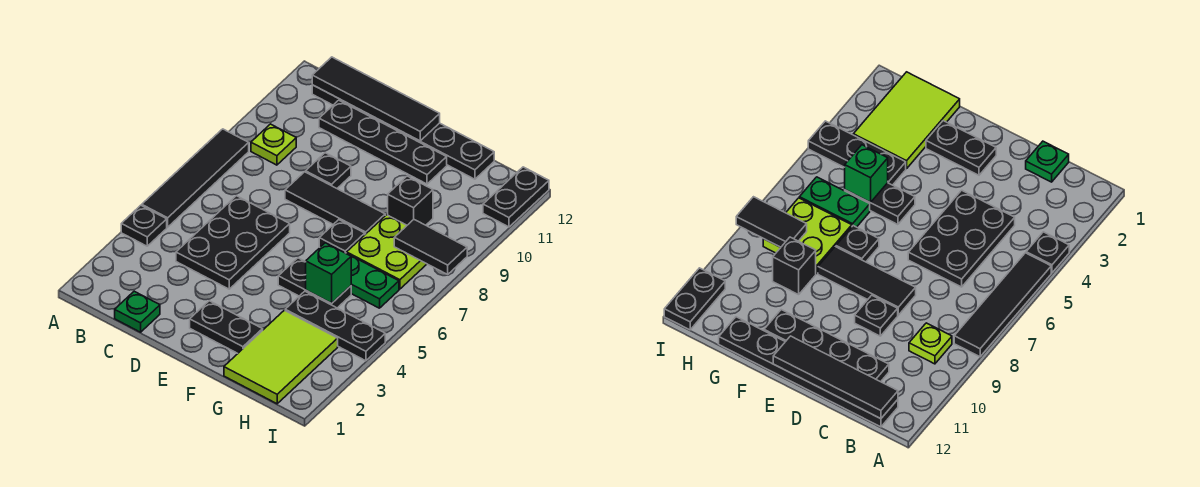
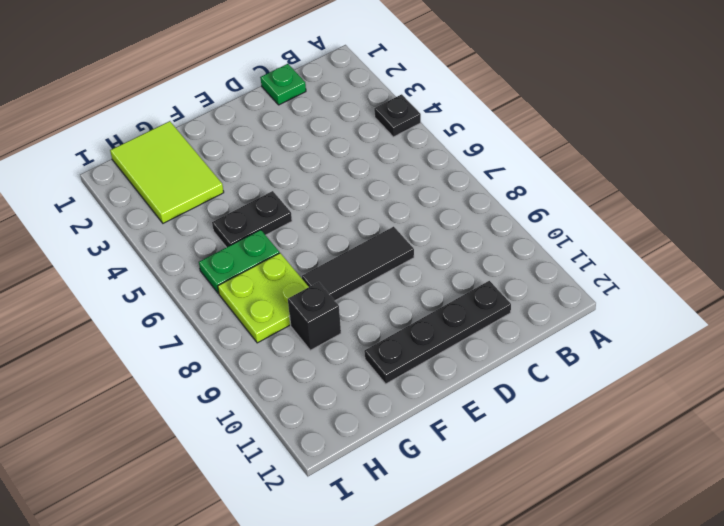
none -> black tile A5:A8 level 1
none -> lime plate B9 level 1
none -> black plate B12:G12 level 1

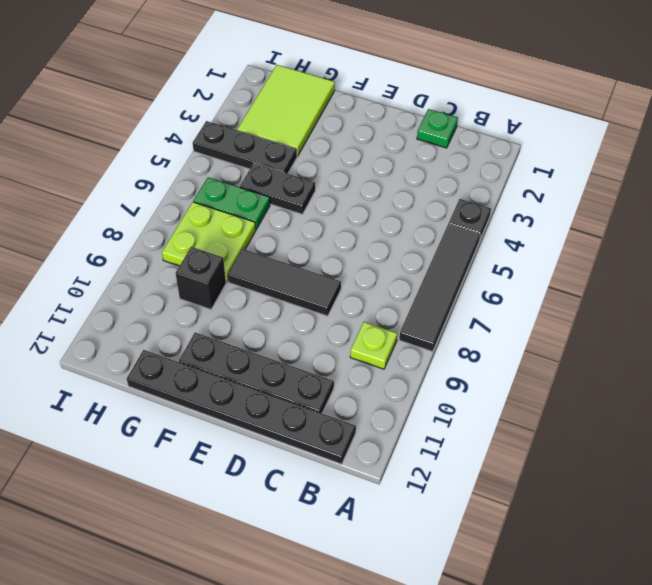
none -> black plate C4:D6 level 1
none -> black plate D9 level 1
none -> black plate E2:F2 level 1

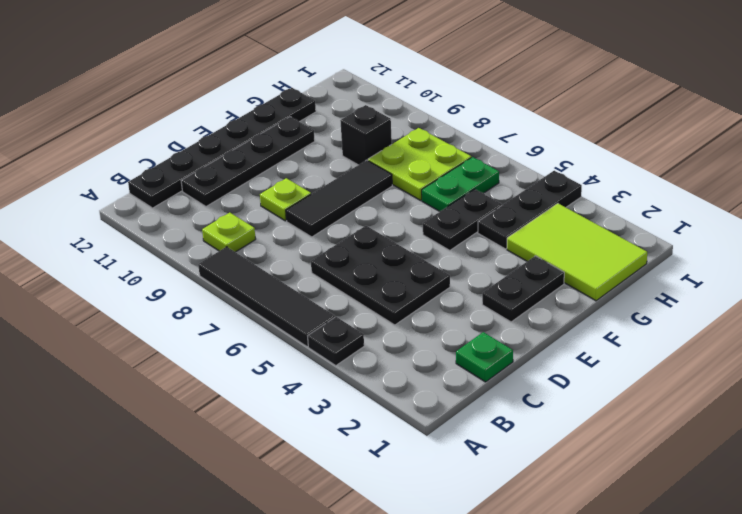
lime plate D9 level 1 -> black plate D9 level 1
none -> black plate F7 level 1
none -> black plate I11:I12 level 1
none -> black tile B12:E12 level 2

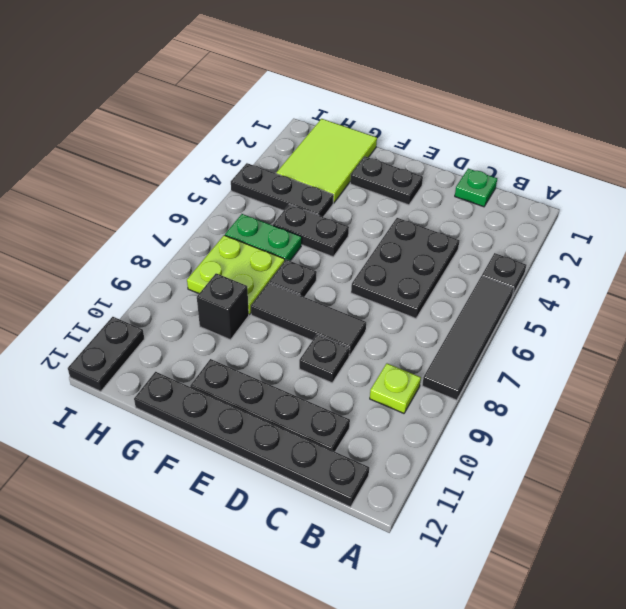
none -> black tile B12:E12 level 2
none -> green brick G5 level 2
none -> black tile H8:I8 level 2

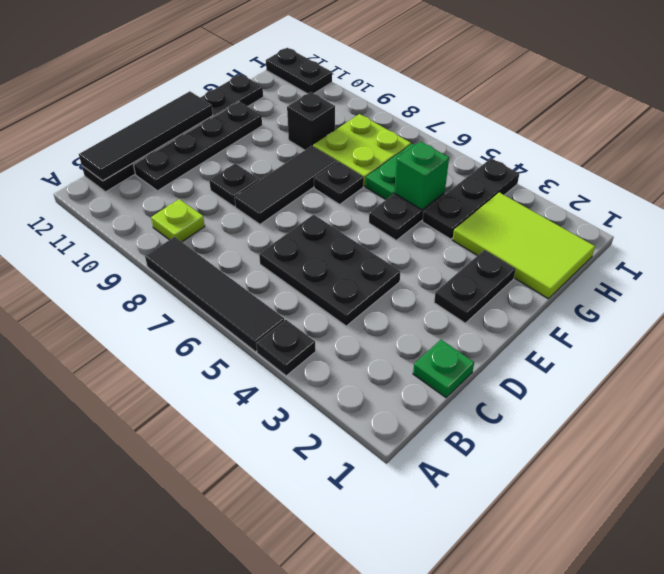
none -> black tile H8:I8 level 2

